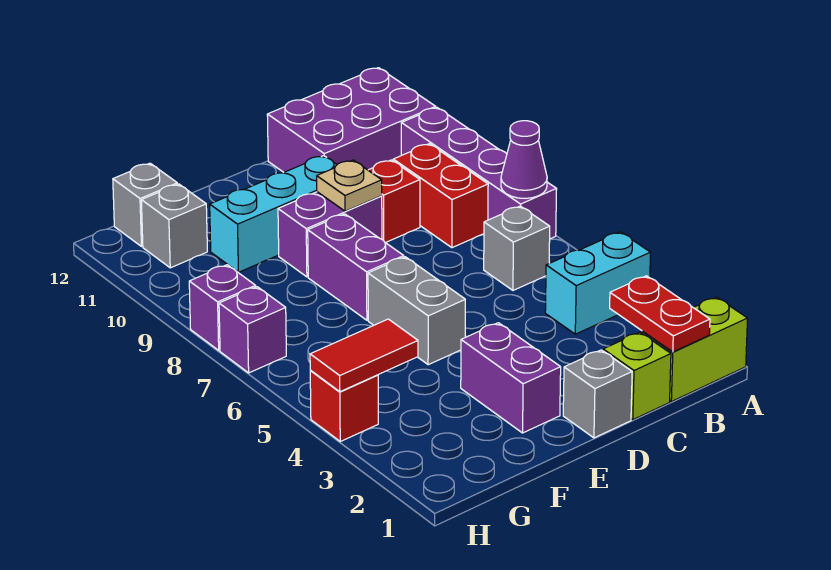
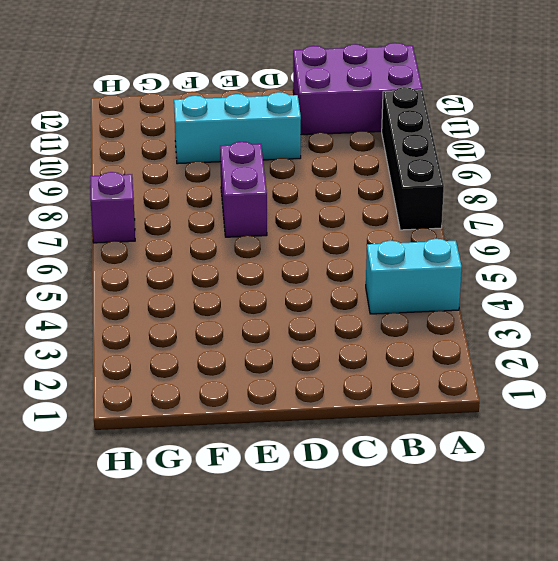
black brick A7:A10 level 1 -> purple brick A7:A10 level 1
none -> lime brick A1:B1 level 1
none -> grey brick B6 level 1
none -> red brick B8:B9 level 1

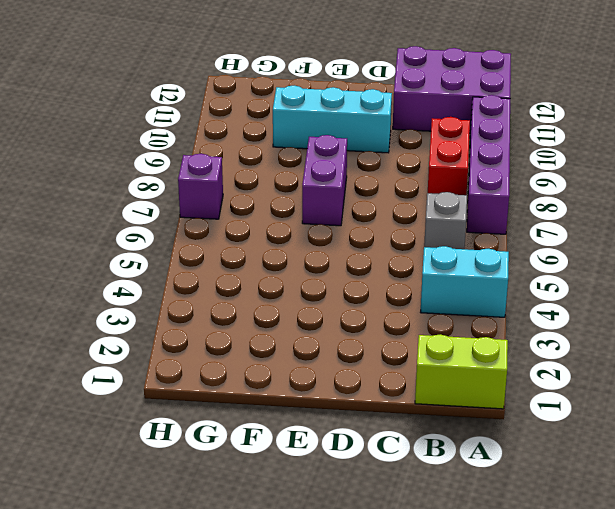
none -> lime brick C1 level 1
none -> red brick C9 level 1
none -> grey brick D1 level 1

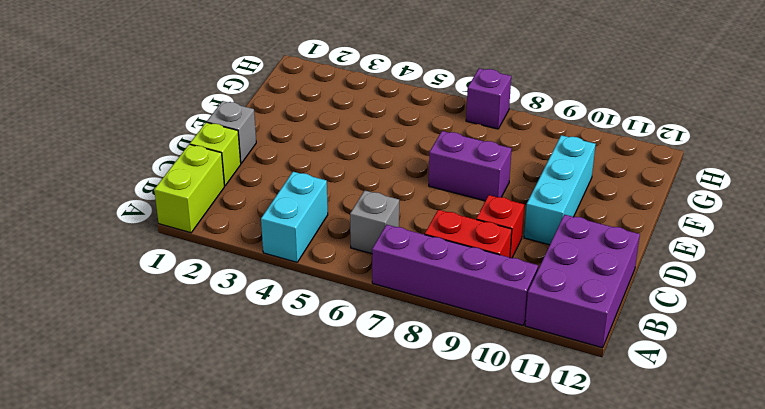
none -> purple brick D9:E9 level 1
none -> purple brick E2:E3 level 1
none -> grey brick E5:E6 level 1

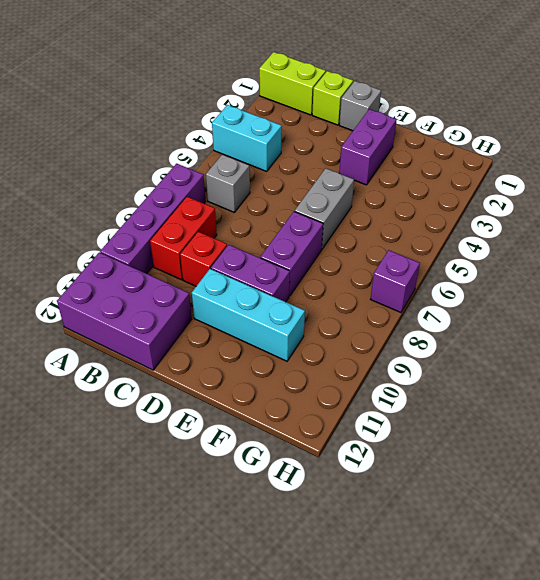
none -> grey brick G11 level 1
none -> grey brick G12 level 1
none -> red brick H4 level 1

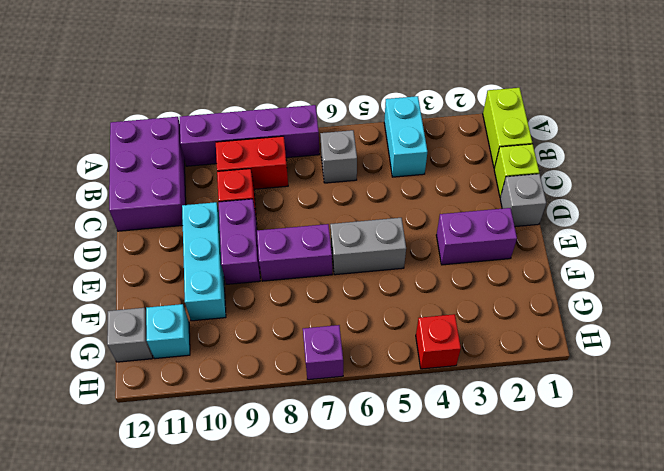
cyan brick G11 level 1 -> grey brick G11 level 1
none -> purple brick H8 level 1
none -> purple cone A7 level 2
none -> red plate B1:B2 level 2

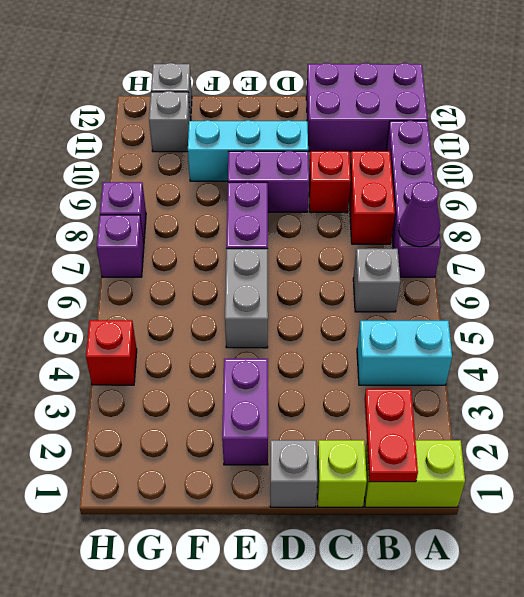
none -> tan plate D9 level 2
none -> red tile G4:H4 level 2

